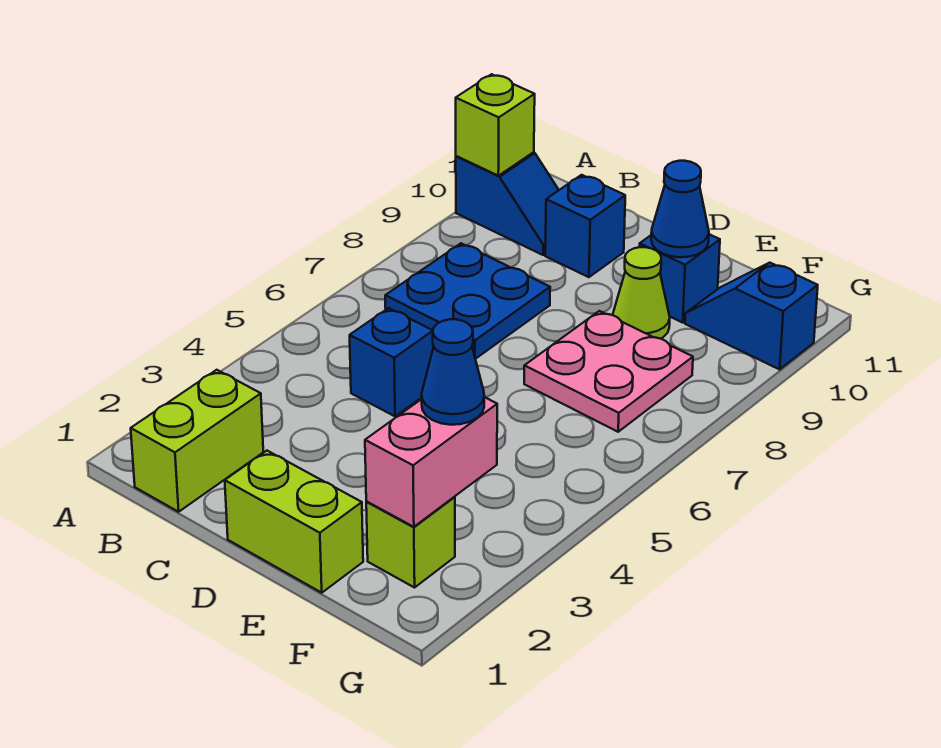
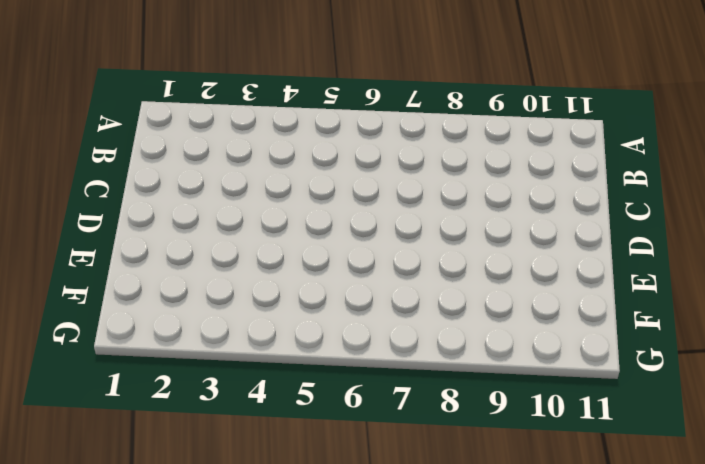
none -> blue slope A10:B10 level 1 top A
none -> lime brick B1:B2 level 1
none -> blue plate B7:C8 level 1

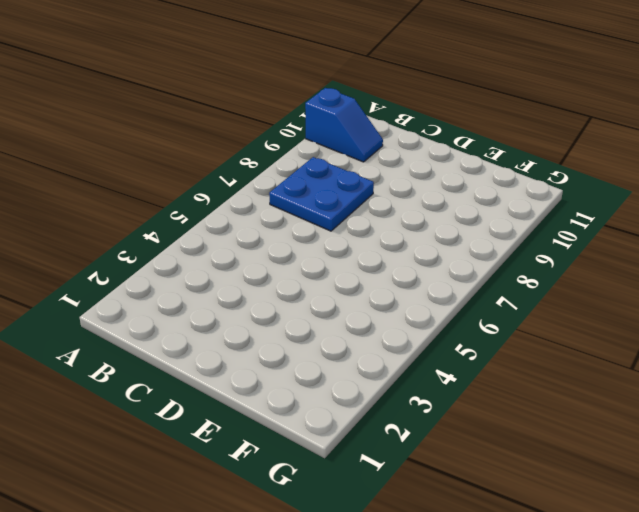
none -> lime brick B1:B2 level 1
none -> blue brick C5 level 1
none -> blue brick C10 level 1

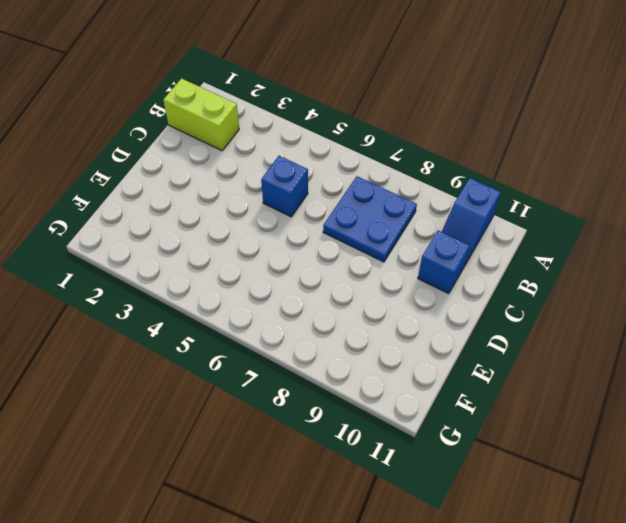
none -> lime brick D1:E1 level 1
none -> pink plate E7:F8 level 1
none -> lime cone E9 level 1

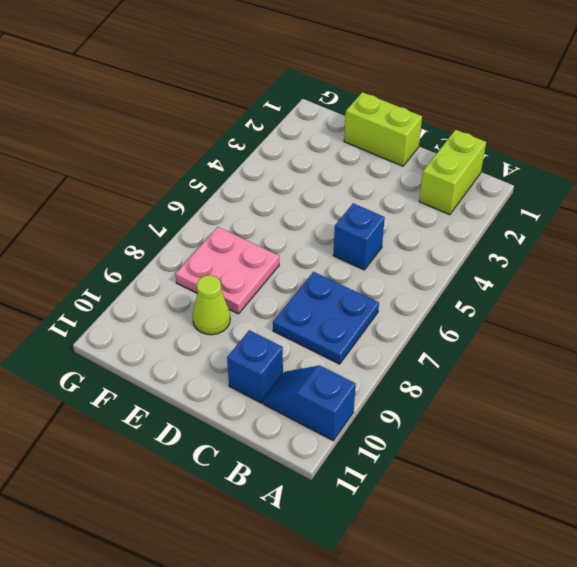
none -> blue brick E10 level 1
none -> lime brick F2 level 1
none -> blue slope F10:G10 level 1 top G

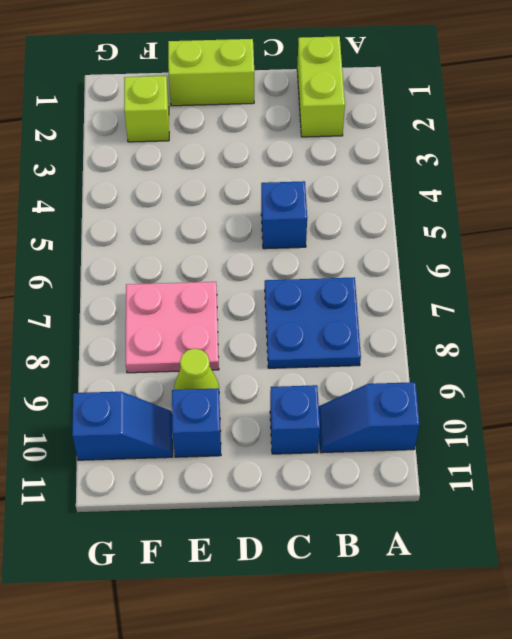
none -> lime brick A10 level 2
none -> blue cone E10 level 2
none -> pink brick F2:F3 level 2

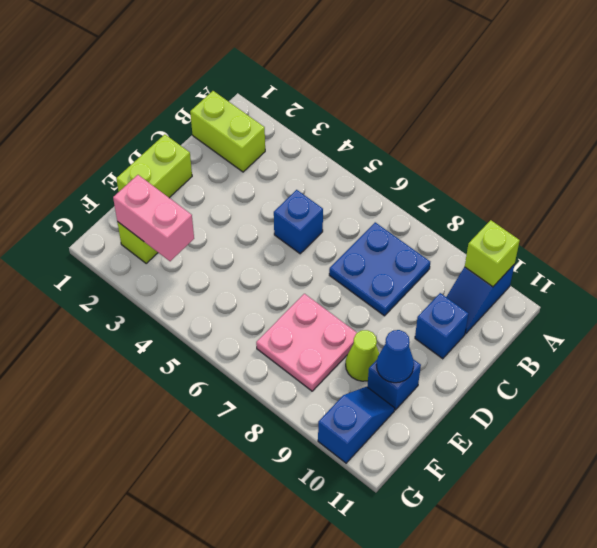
none -> blue cone F3 level 3

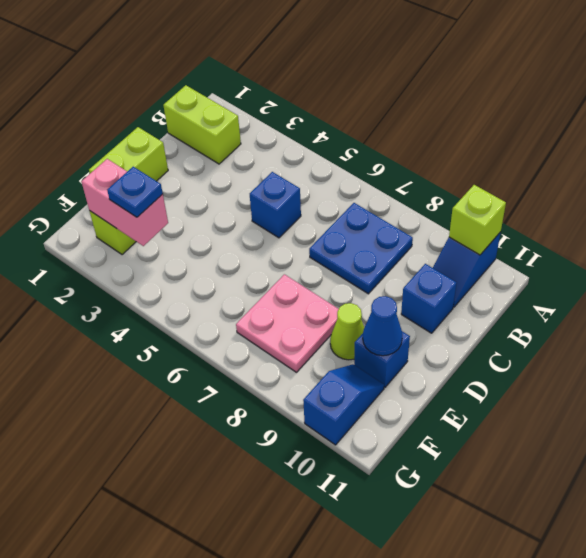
blue plate F3 level 3 -> blue cone F3 level 3

